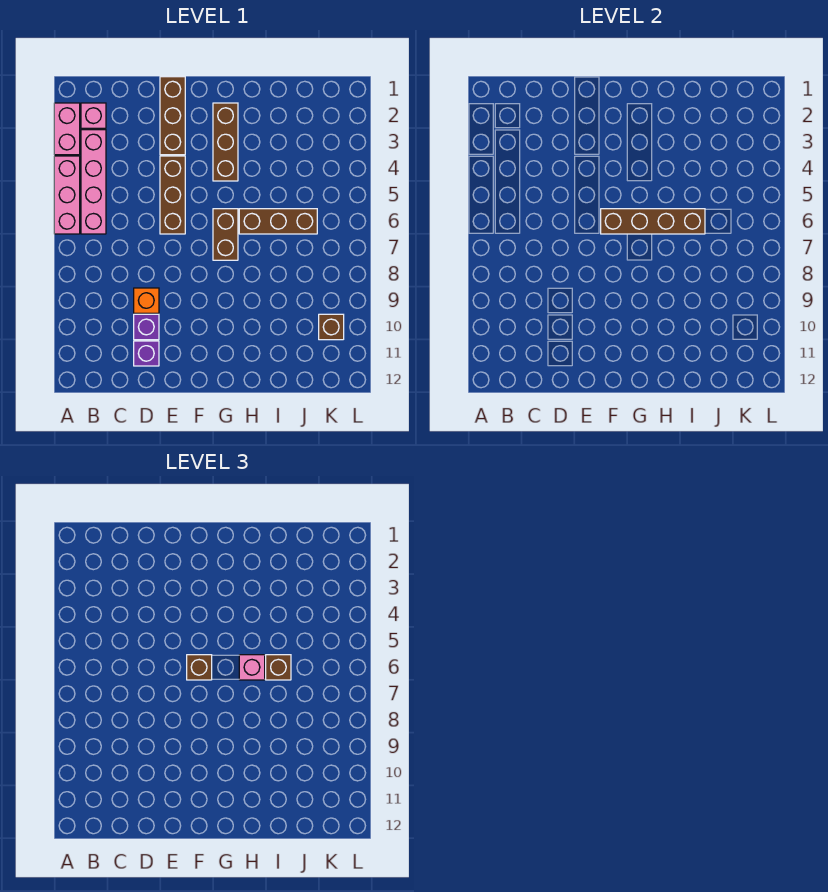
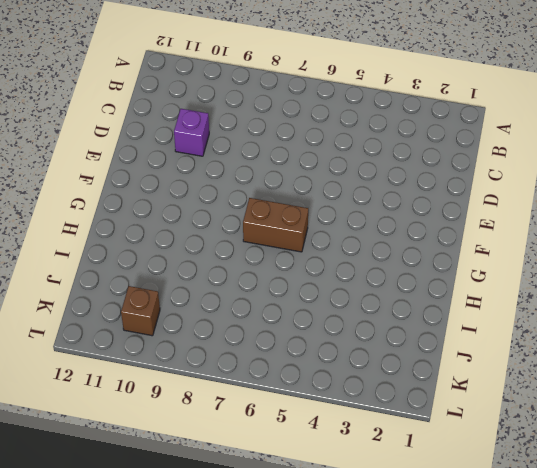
none -> pink brick A2:A3 level 1
none -> pink brick A4:A6 level 1
none -> pink brick B2 level 1

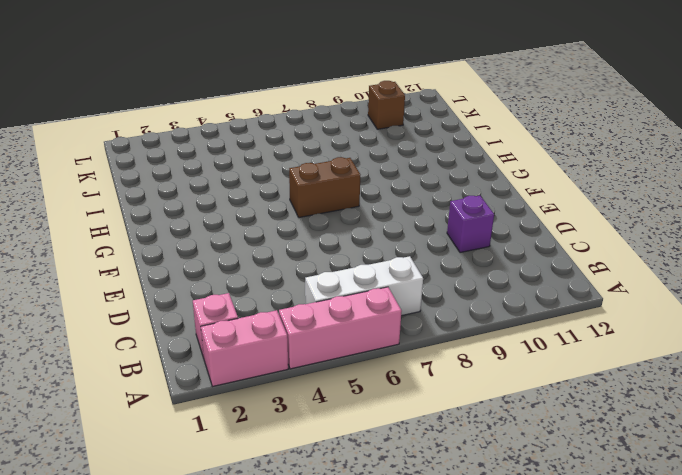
white brick B5:B7 level 1 -> pink brick B3:B6 level 1
none -> orange brick D9 level 1
none -> purple brick D11 level 1
none -> brown brick E1:E3 level 1

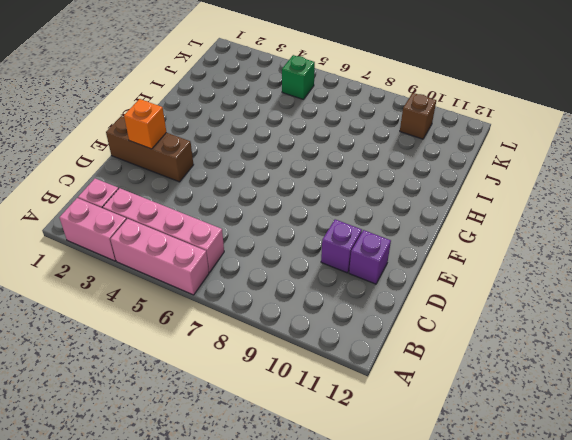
orange brick E2 level 2 -> orange brick D9 level 1
green brick K5 level 1 -> none
none -> brown brick E4:E6 level 1
none -> brown brick G2:G4 level 1
none -> brown brick G6:G7 level 1

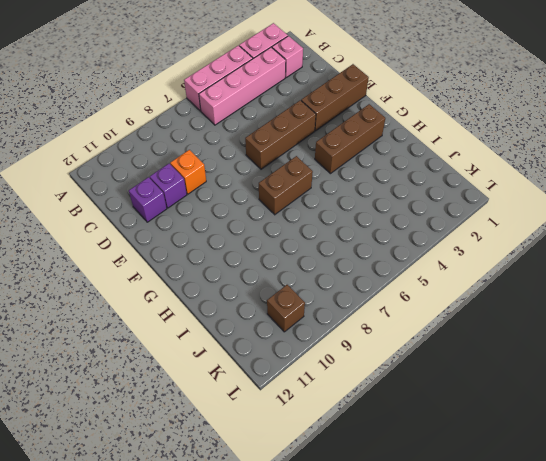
none -> brown brick H6:J6 level 1
none -> brown brick F6:I6 level 2
none -> brown brick F6 level 3

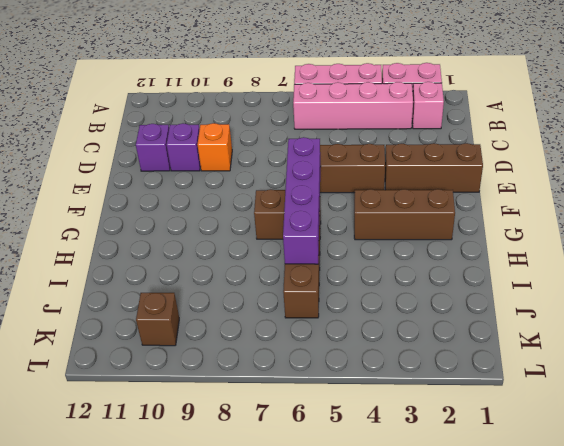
purple brick F6:I6 level 2 -> brown brick F6:I6 level 2
none -> brown brick F6 level 3
none -> pink brick H6 level 3
none -> brown brick I6 level 3

